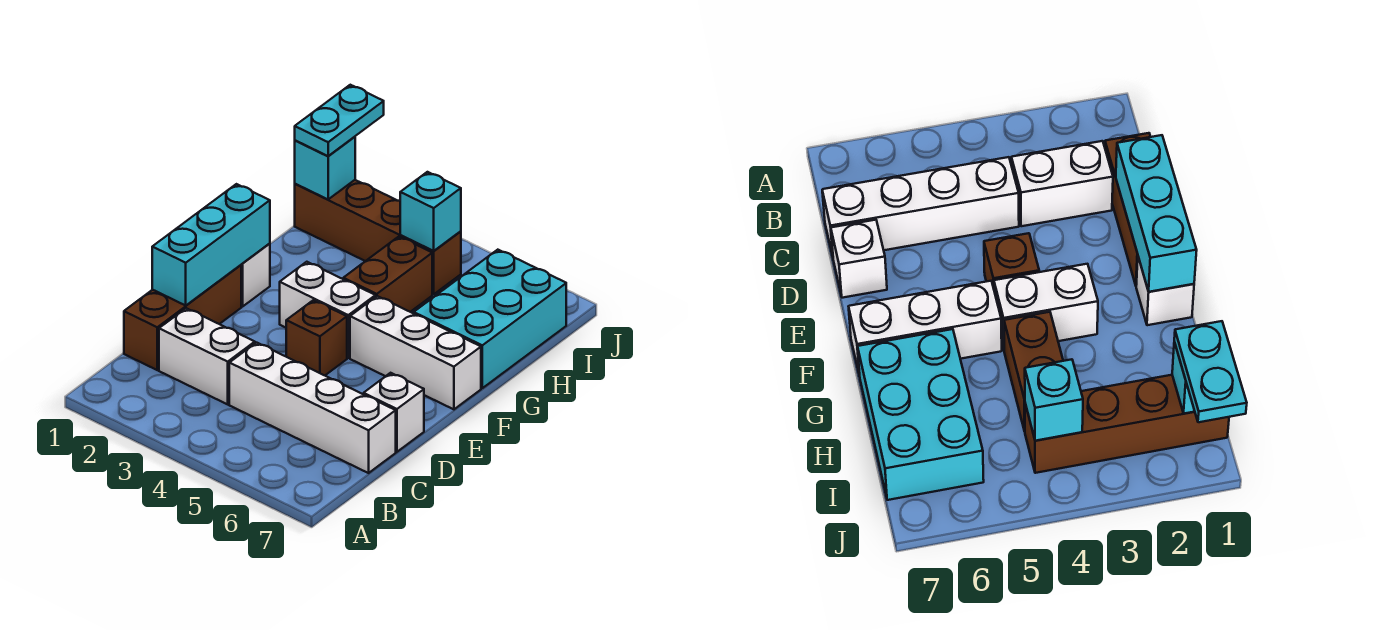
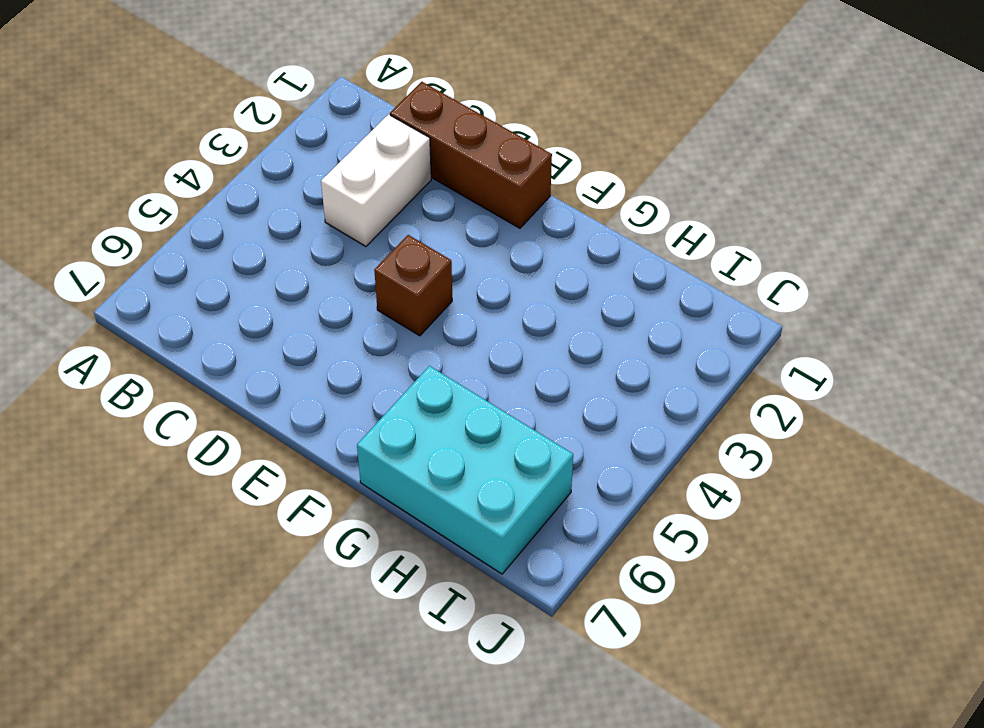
none -> white brick C4:C7 level 1
none -> white brick D7 level 1
none -> white brick F1 level 1

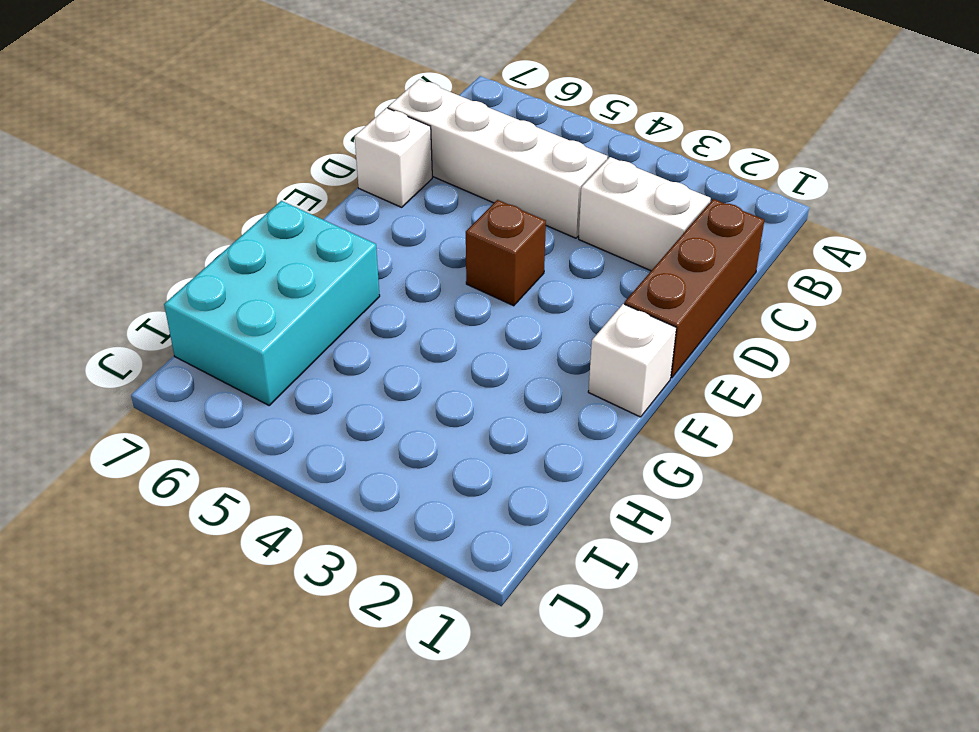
none -> white brick F3:F4 level 1
none -> white brick F5:F7 level 1
none -> brown brick G4:H4 level 1

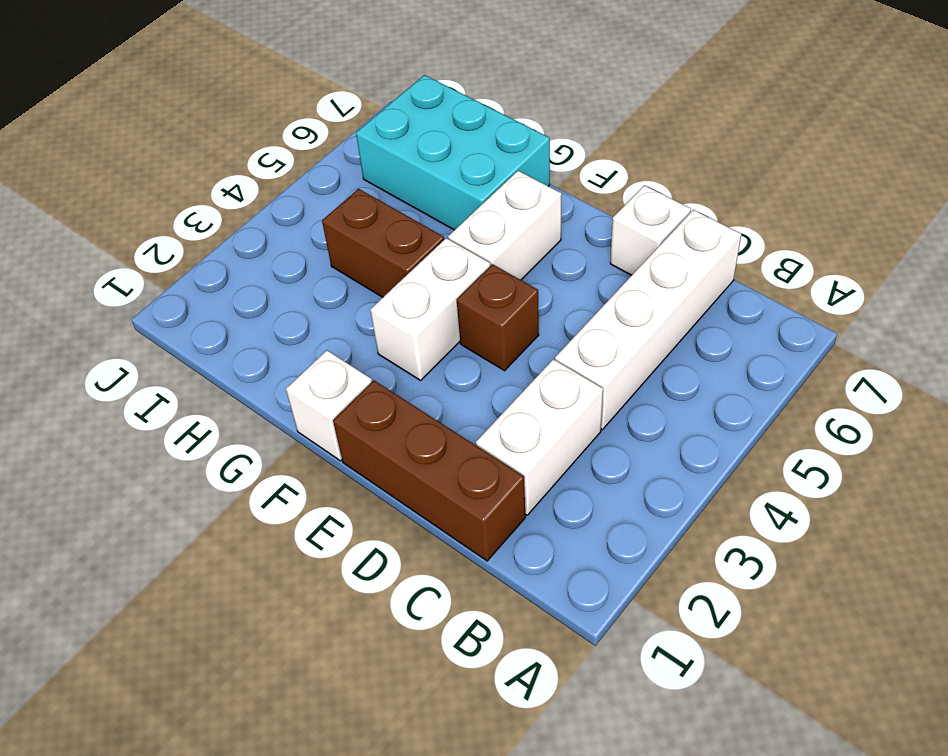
white brick F5:F6 level 1 -> white brick F5:F7 level 1
none -> brown brick I1:I4 level 1
none -> cyan brick D1:F1 level 2
none -> cyan brick I1 level 2

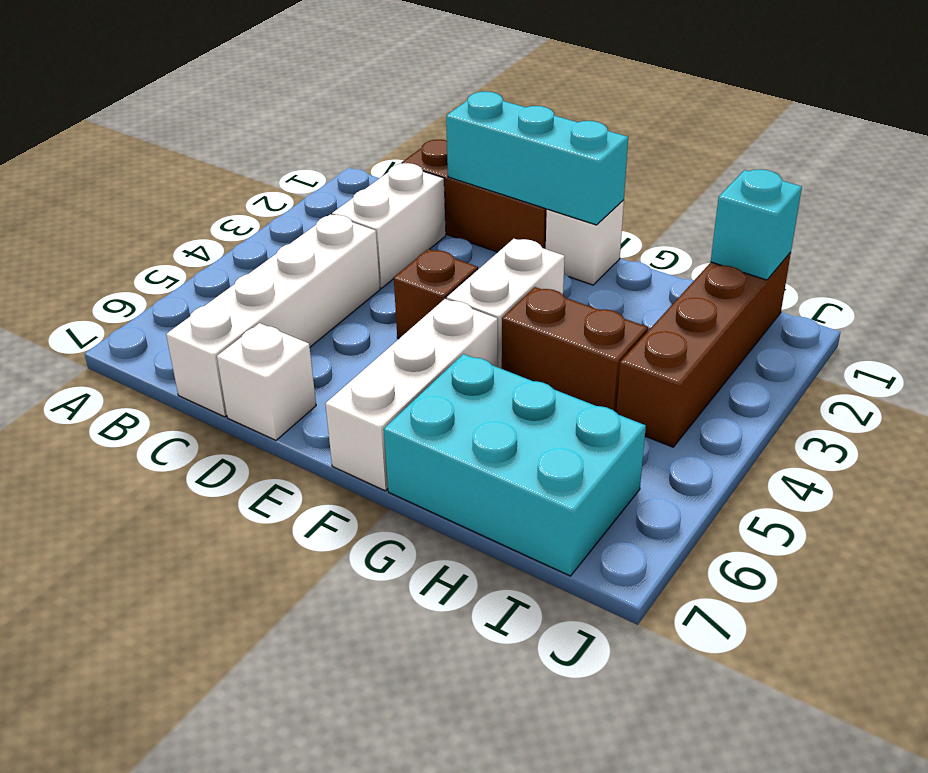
none -> cyan brick I4 level 2
none -> cyan plate I1:J1 level 3

